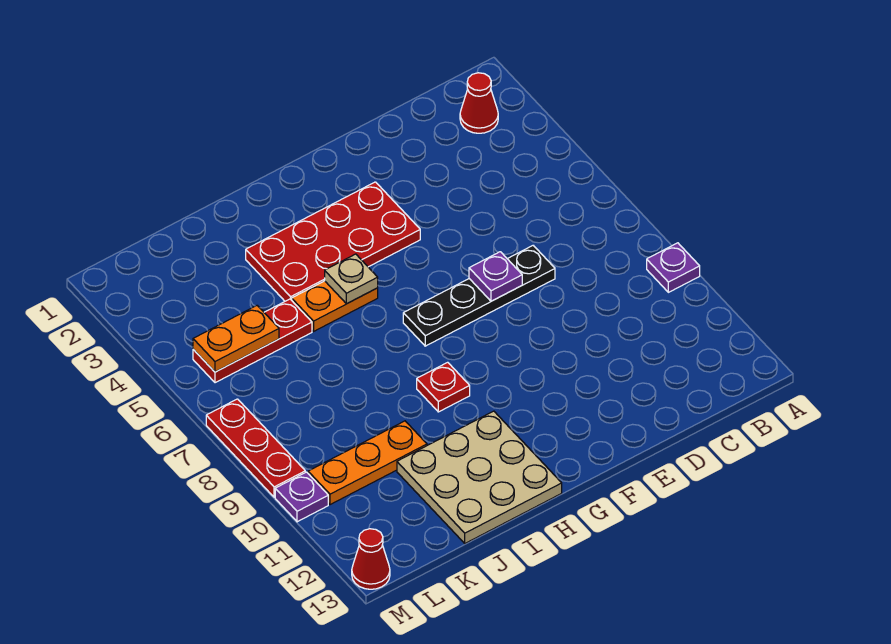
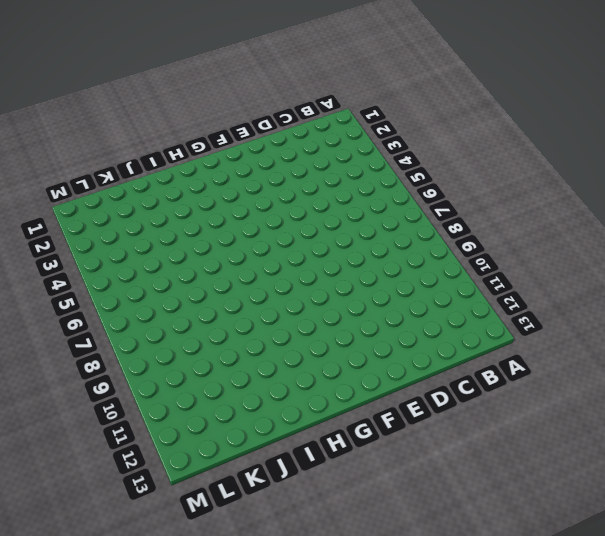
none -> purple plate A9 level 1
none -> red cone B2 level 1
none -> black plate D7:G7 level 1

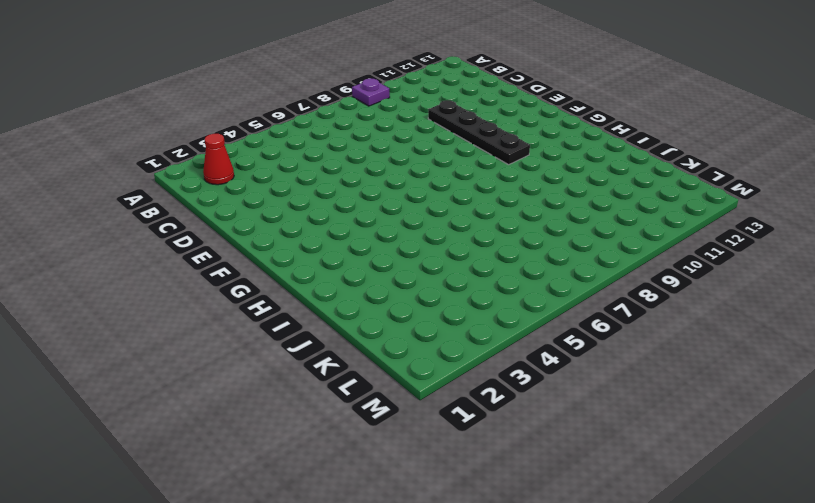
black plate D10:G10 level 1 -> black plate D7:G7 level 1
none -> red plate F3:I4 level 1
none -> orange plate H5:I5 level 1
none -> red plate H9 level 1

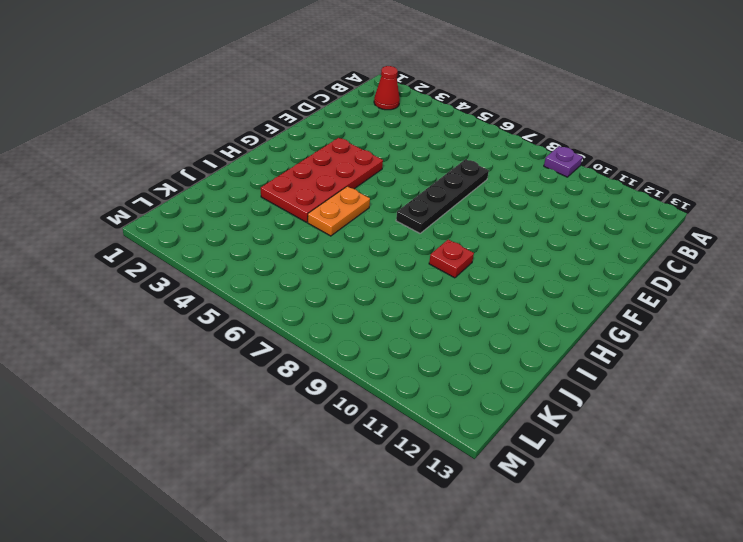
none -> tan plate H11:J13 level 1
none -> red plate J5:L5 level 1
none -> orange plate J10:L10 level 1

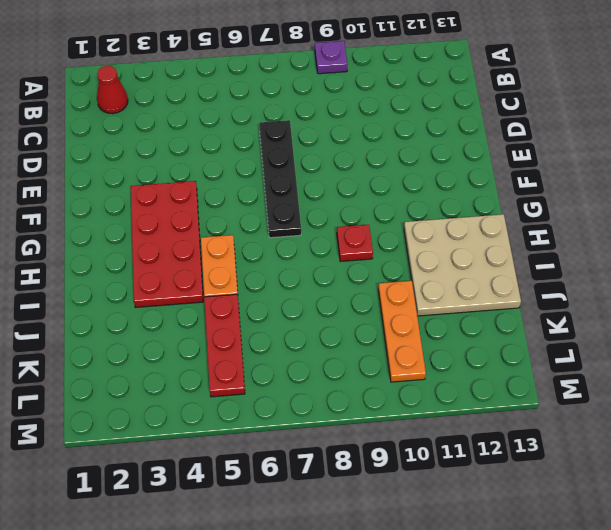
none -> red plate M7:M9 level 1
none -> purple plate M10 level 1
none -> red cone M13 level 1

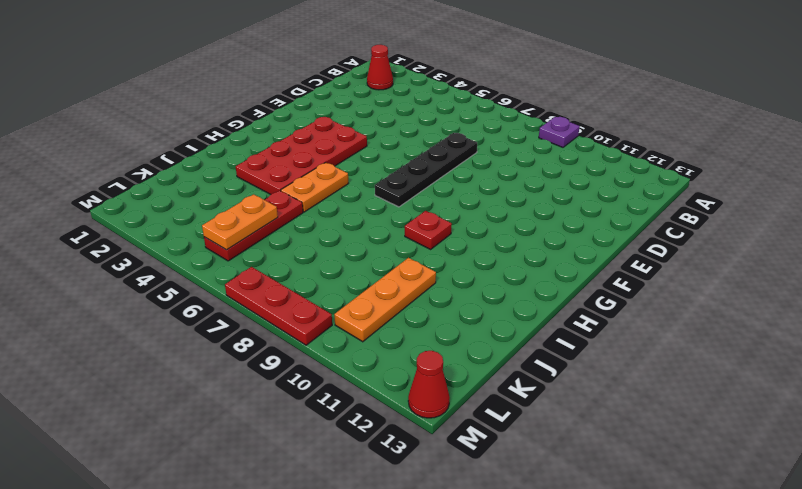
none -> tan plate H11:J13 level 1
none -> purple plate M10 level 1
none -> purple plate E7 level 2

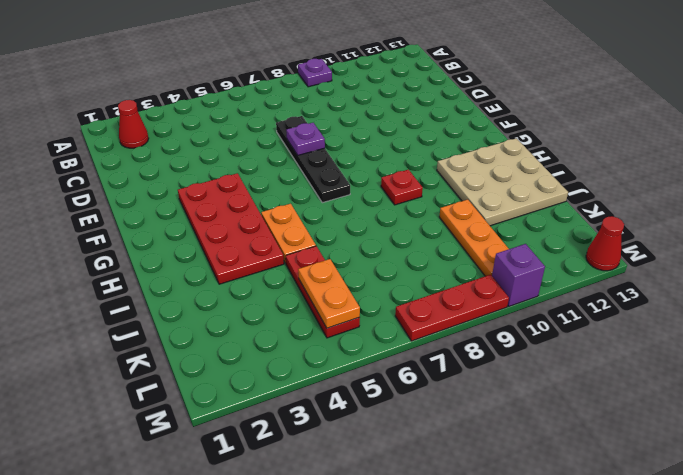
purple brick M10 level 1 -> purple plate M10 level 1
none -> tan plate H5 level 2

